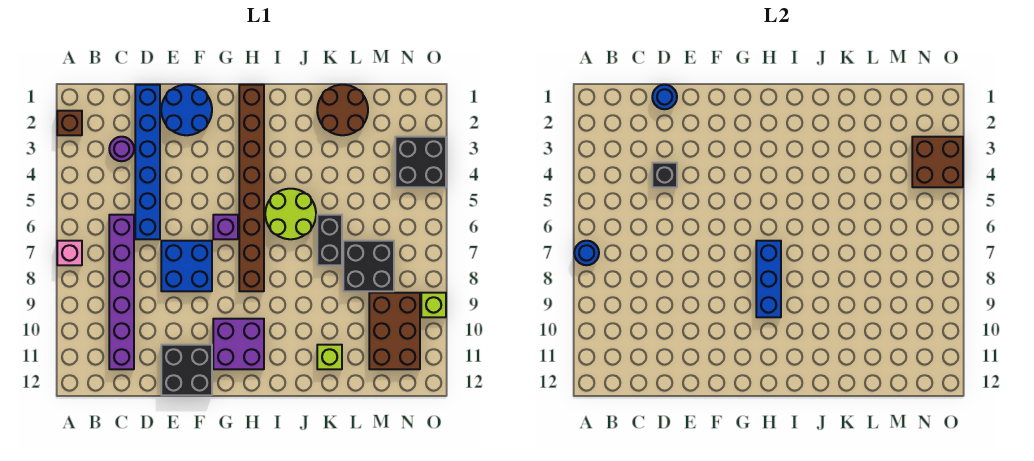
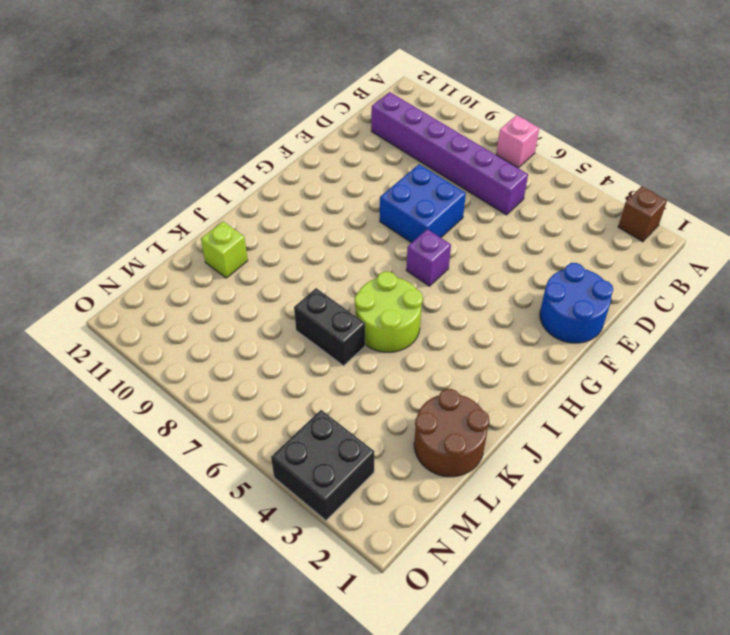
none -> purple round brick C3 level 1
none -> blue brick D1:D6 level 1
none -> black brick E11:F12 level 1

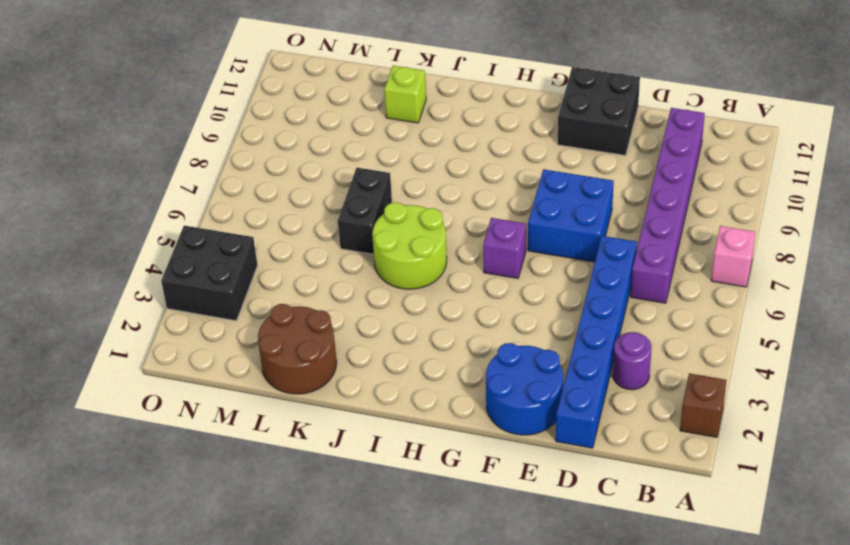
none -> purple brick G10:H11 level 1
none -> brown brick H1:H8 level 1
none -> black brick L7:M8 level 1

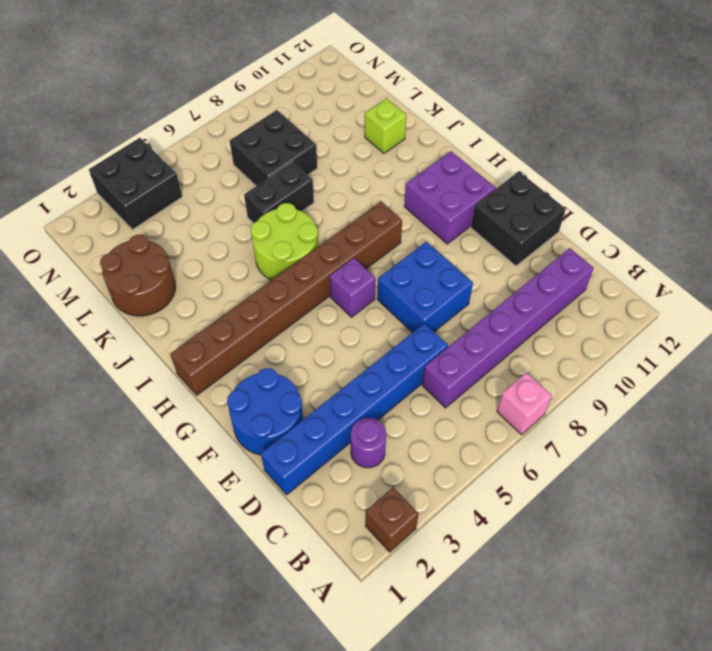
none -> brown brick M9:N11 level 1
none -> lime brick O9 level 1
none -> blue round brick A7 level 2

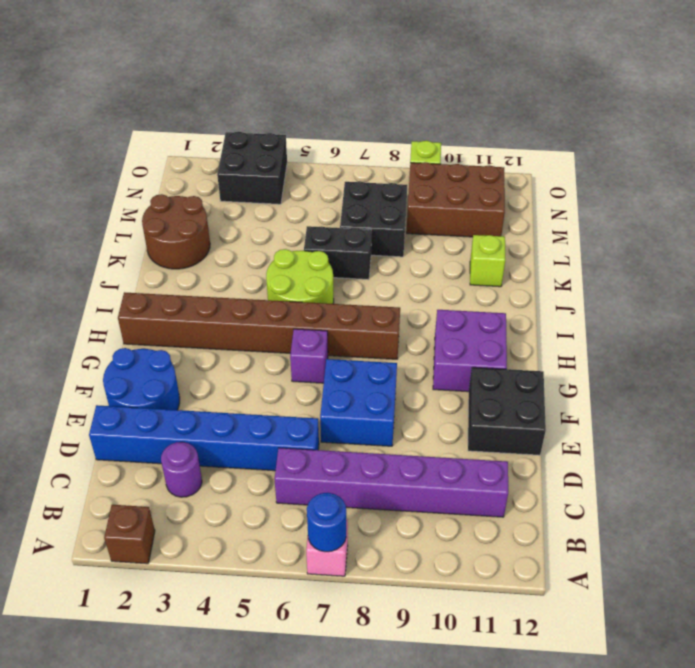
none -> blue round brick D1 level 2
none -> black brick D4 level 2
none -> blue brick H7:H9 level 2

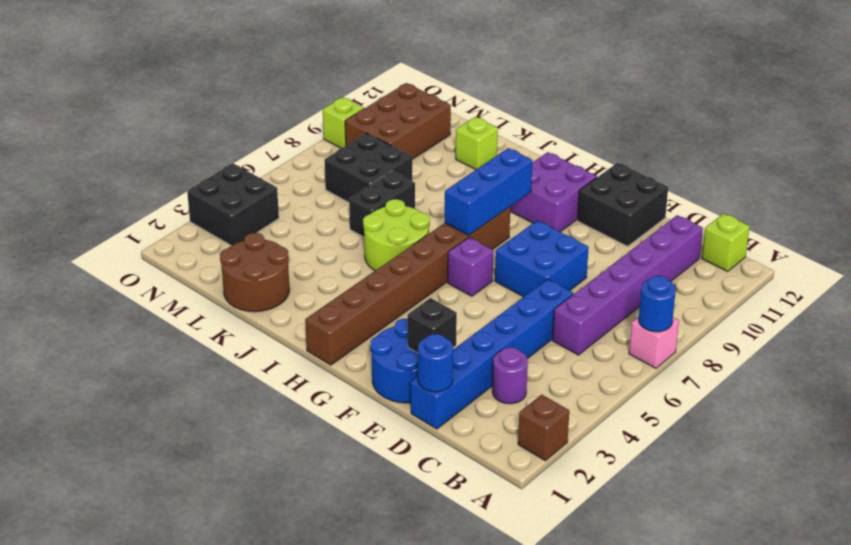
lime brick B12 level 1 -> none
black brick E2 level 2 -> black brick D4 level 2
none -> brown brick N3:O4 level 2

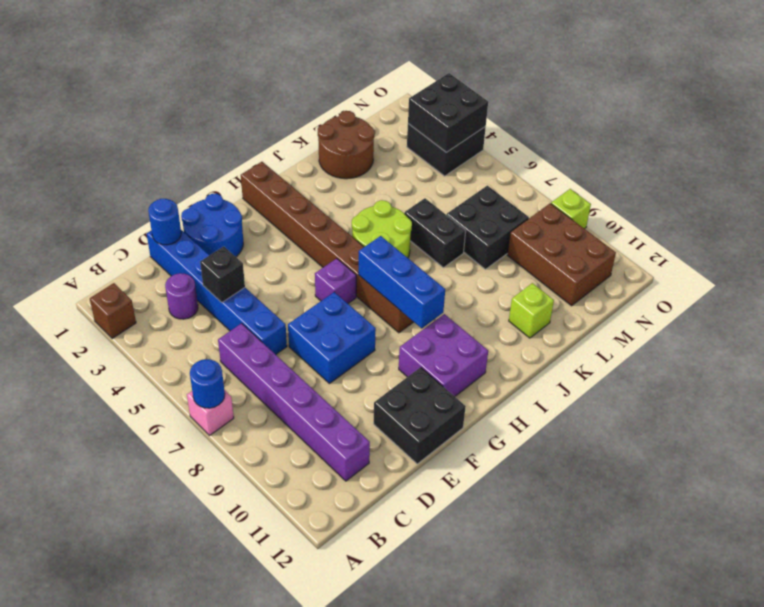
black brick N3:O4 level 2 -> brown brick N3:O4 level 2

